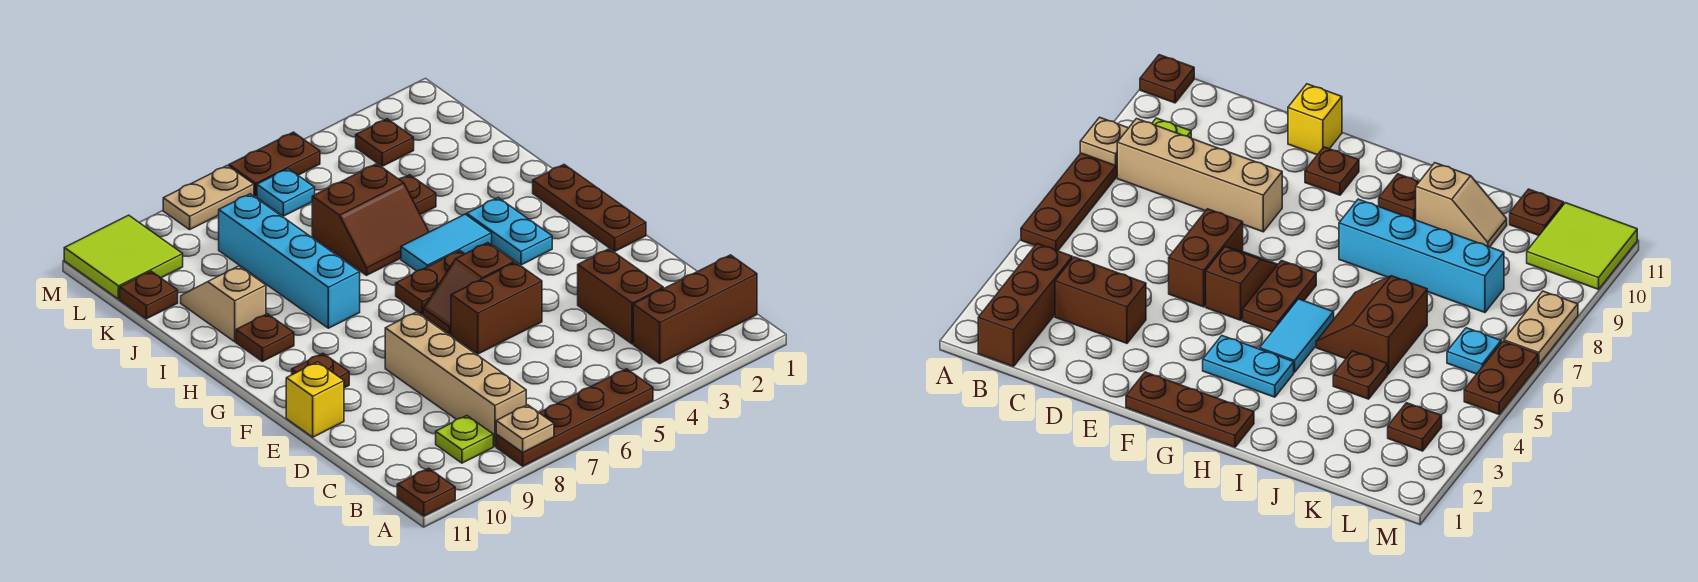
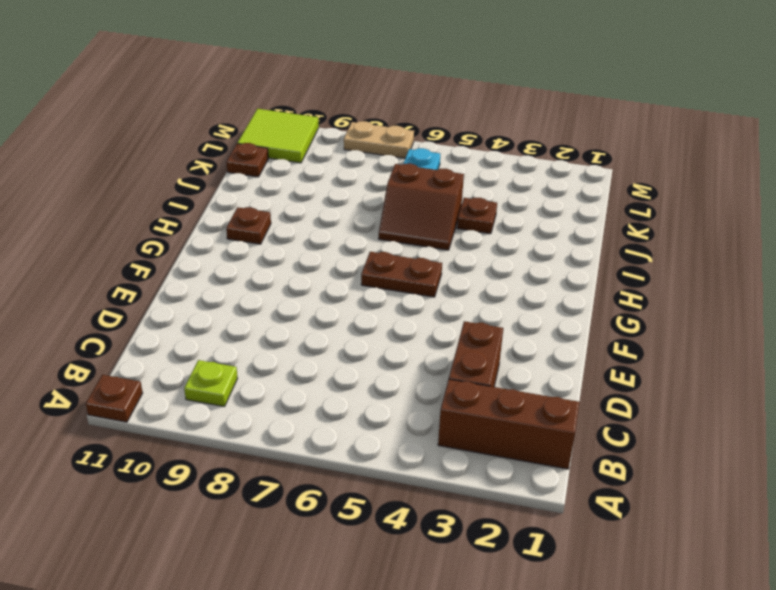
none -> brown plate A5:A8 level 1
none -> tan brick B8:E8 level 1
none -> brown brick E5:E6 level 1

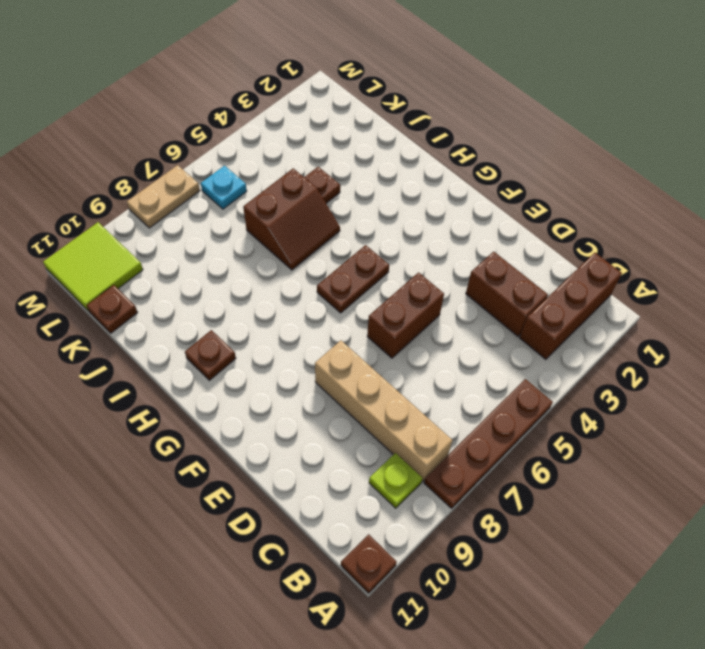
none -> yellow brick E11 level 1
none -> brown plate F1:H1 level 1
none -> brown slope F5:F6 level 1 top 5

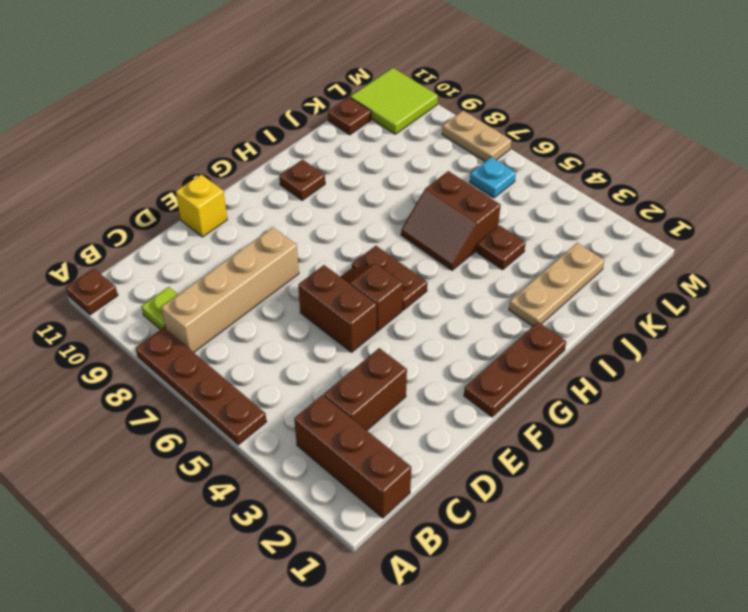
tan plate I2:K2 level 1 -> none
none -> brown plate F10 level 1
none -> cyan plate G3:H3 level 1
none -> cyan tile H4:H5 level 1

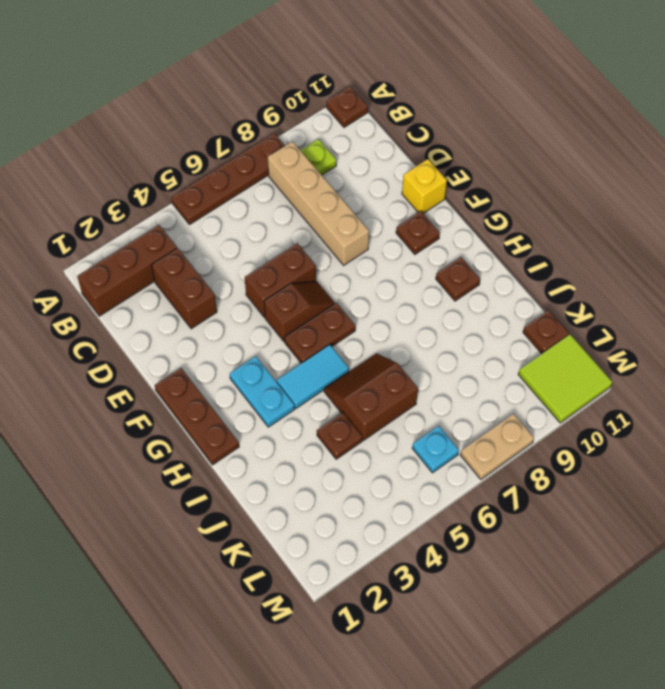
none -> cyan brick H8:K8 level 1
none -> tan slope I10:J10 level 1 top I
none -> brown plate L3 level 1

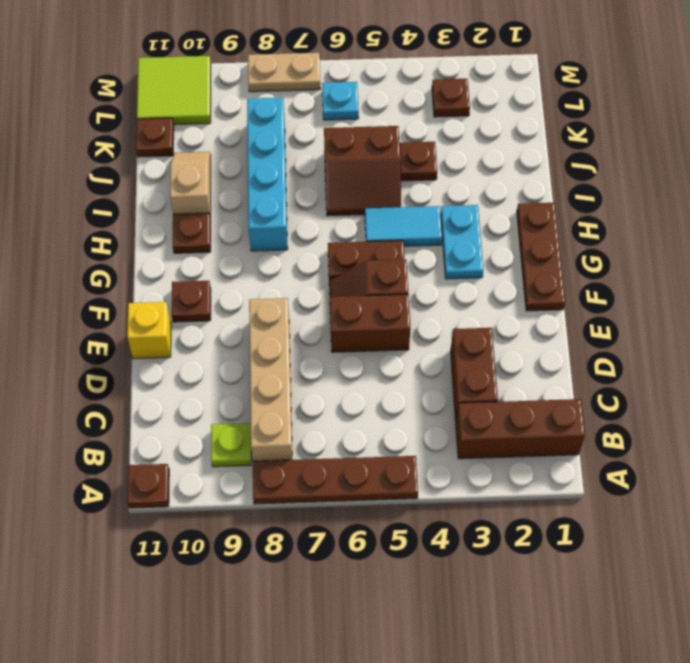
none -> brown plate M5:M6 level 1
none -> tan plate A8 level 2

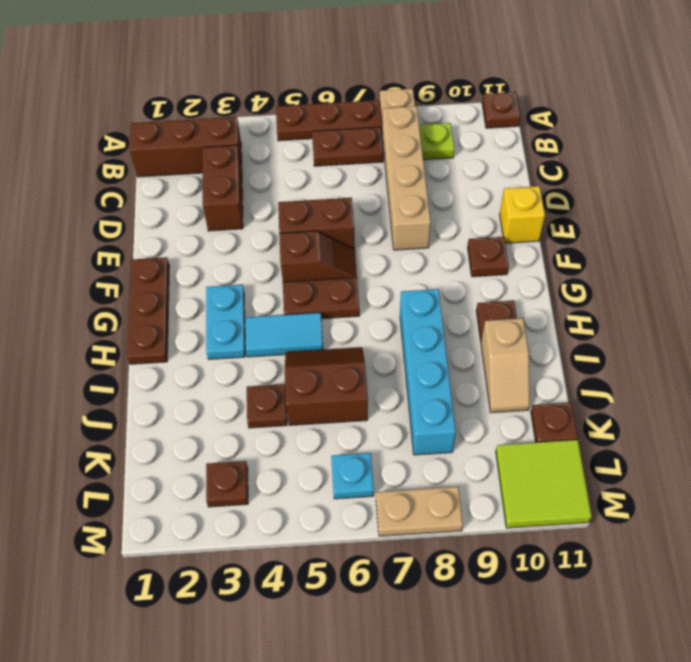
brown plate B6:B7 level 1 -> brown plate M5:M6 level 1

